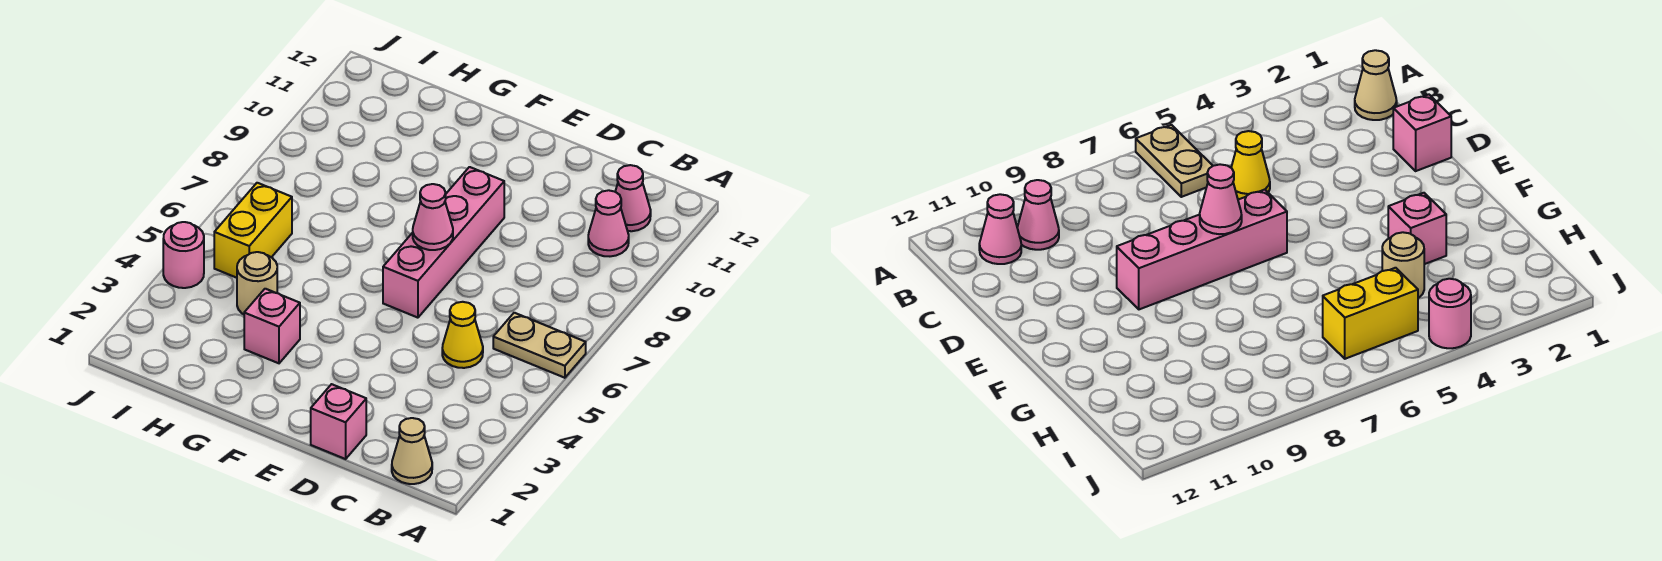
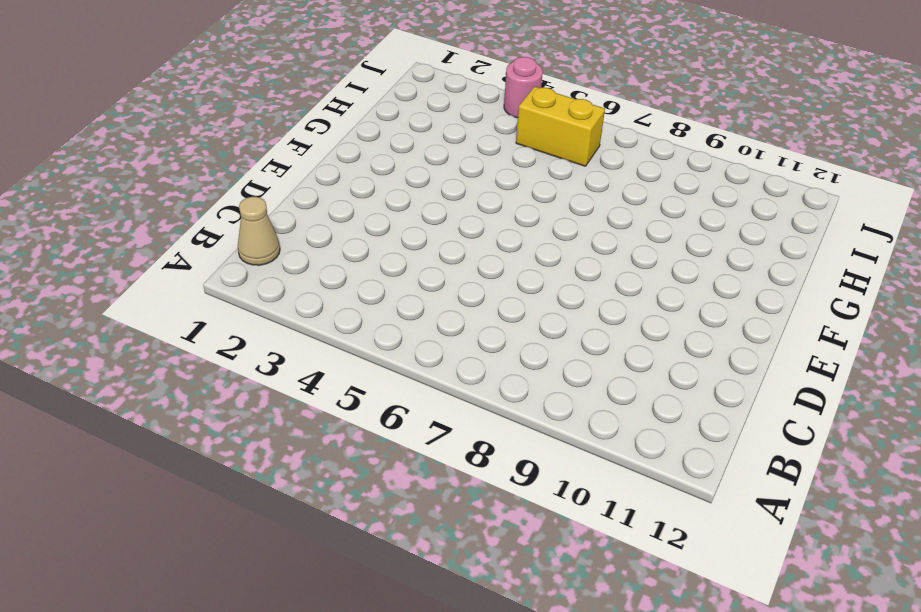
none -> tan plate A6:B6 level 1
none -> pink cone B10 level 1
none -> pink cone B11 level 1

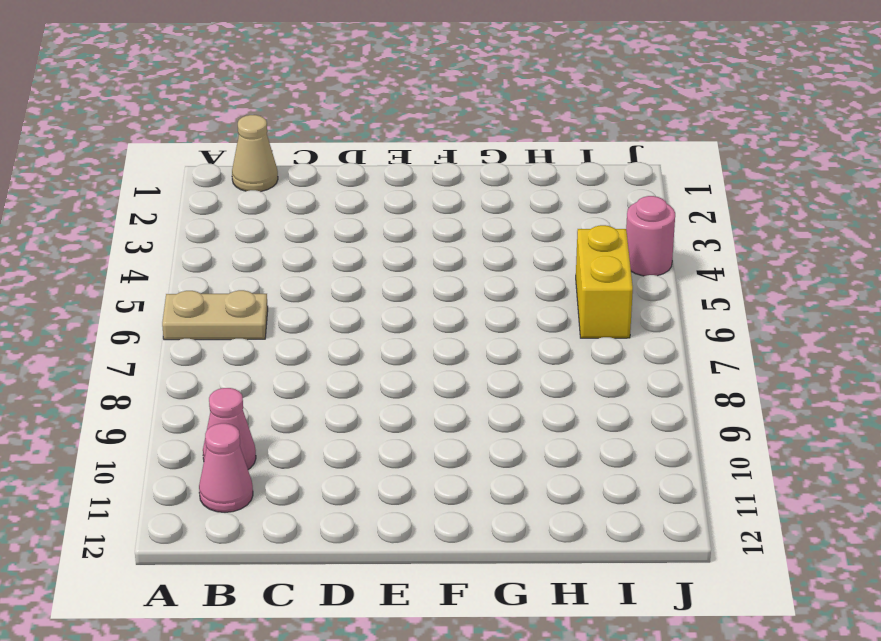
none -> yellow cone C5 level 1
none -> pink brick D1 level 1
none -> pink brick E6:E9 level 1

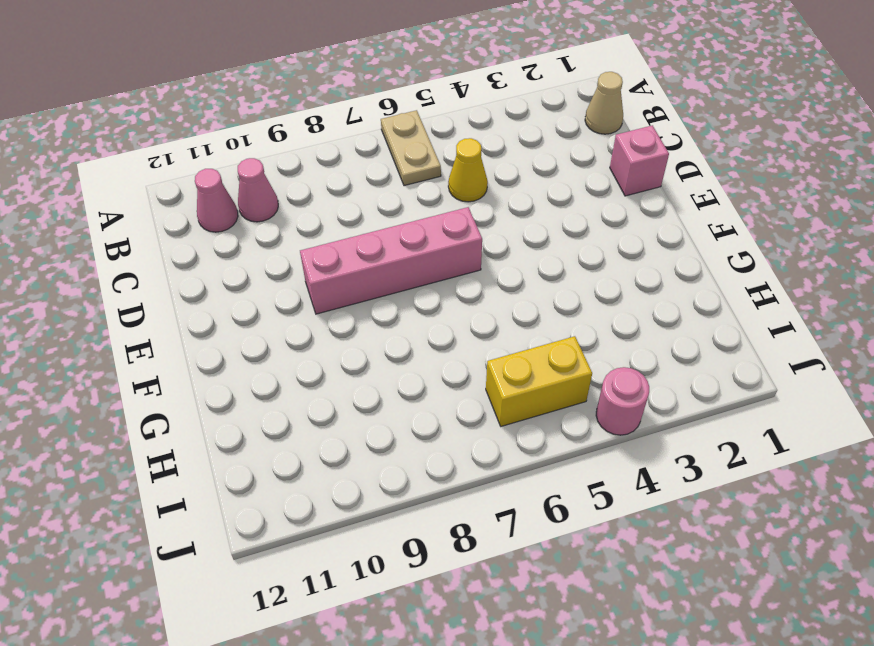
none -> pink brick G3 level 1
none -> tan round brick H4 level 1
none -> pink cone E7 level 2

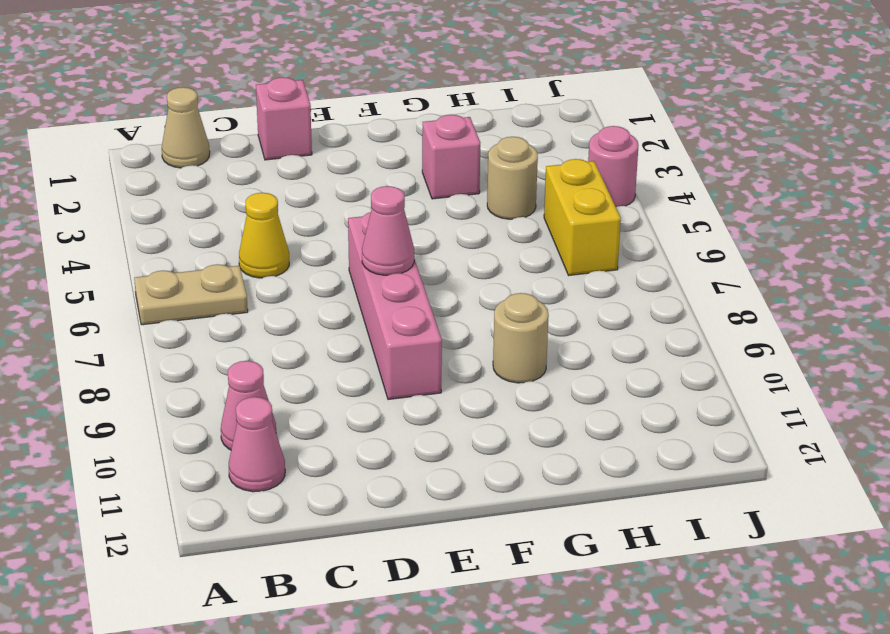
tan round brick G9 level 1 -> none

